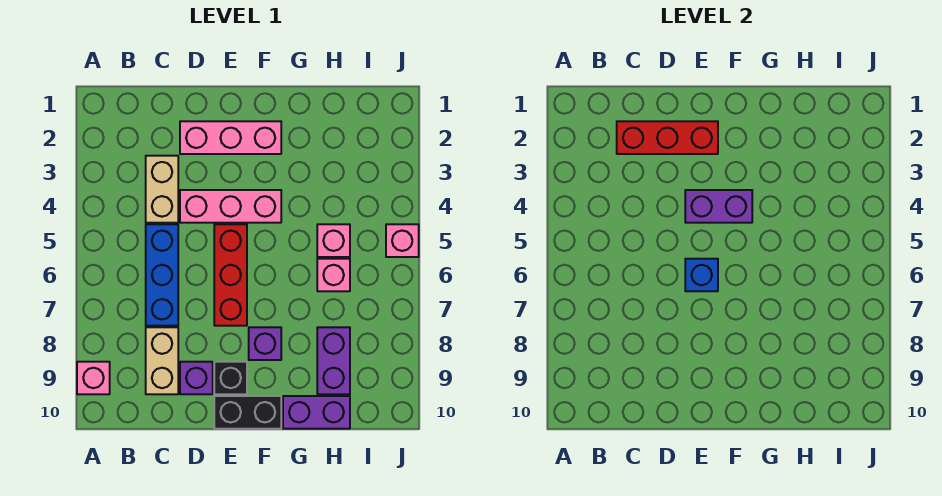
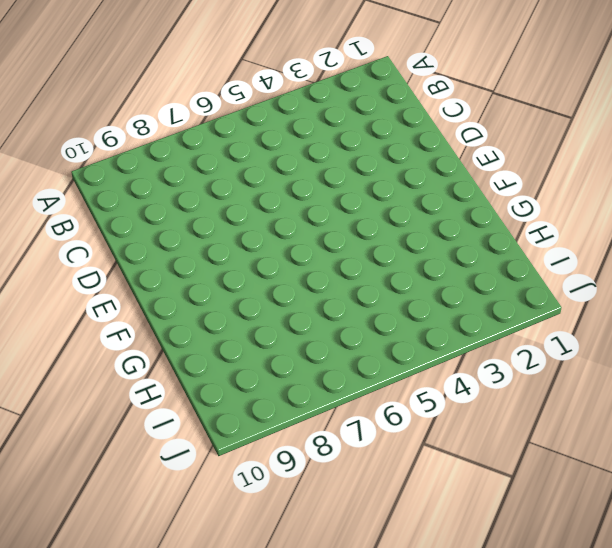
none -> pink brick A9 level 1
none -> tan brick C3:C4 level 1
none -> blue brick C5:C7 level 1

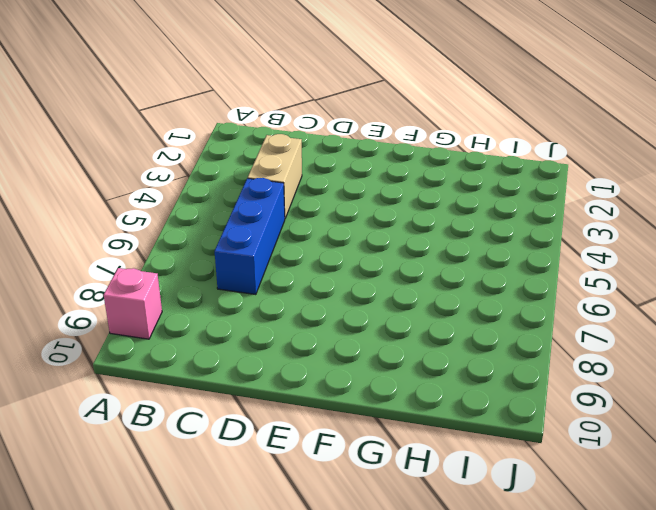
none -> tan brick C8:C9 level 1
none -> pink brick D2:F2 level 1
none -> pink brick D4:F4 level 1

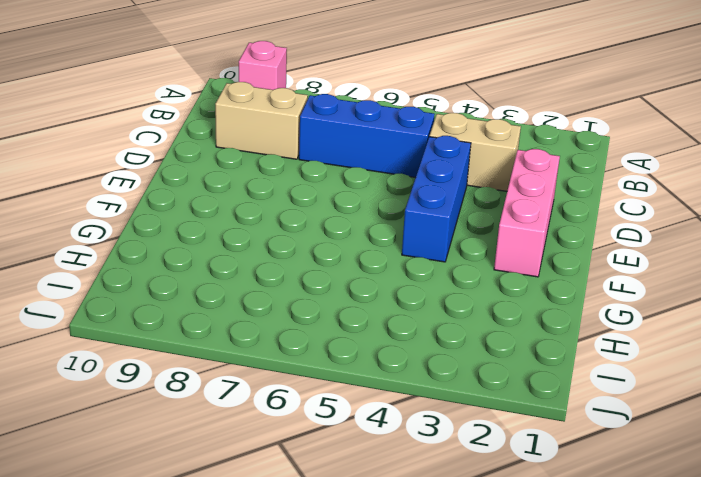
blue brick D4:F4 level 1 -> pink brick D4:F4 level 1
none -> purple brick D9 level 1
none -> red brick E5:E7 level 1
none -> black brick E9 level 1

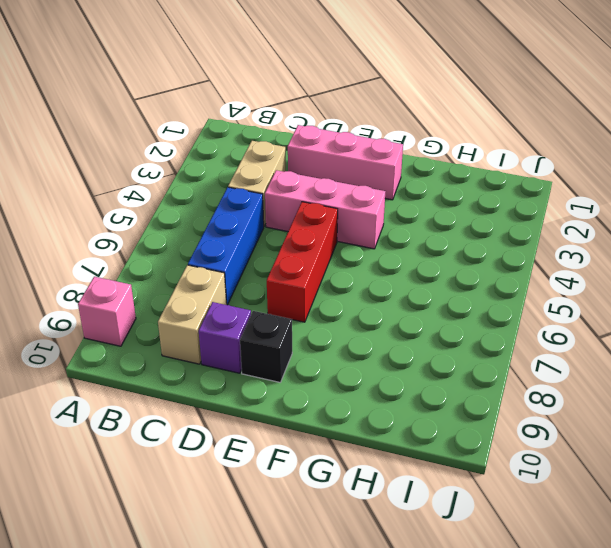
none -> black brick E10:F10 level 1
none -> purple brick F8 level 1
none -> purple brick G10:H10 level 1

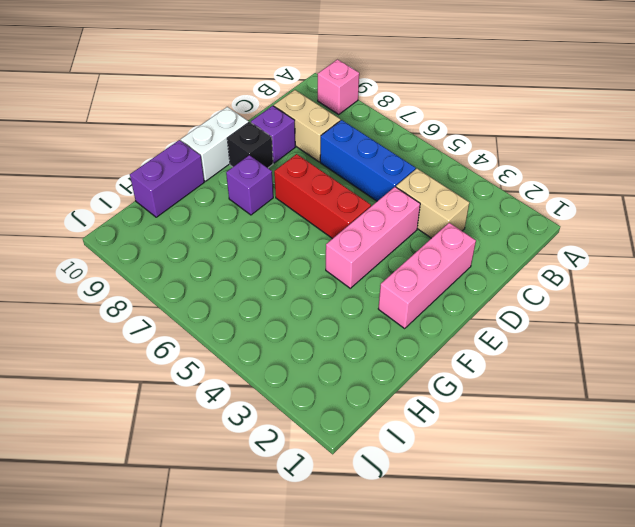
white brick E10:F10 level 1 -> black brick E10:F10 level 1
none -> pink brick H5 level 1
none -> pink brick H6 level 1
none -> purple brick H8:H9 level 1

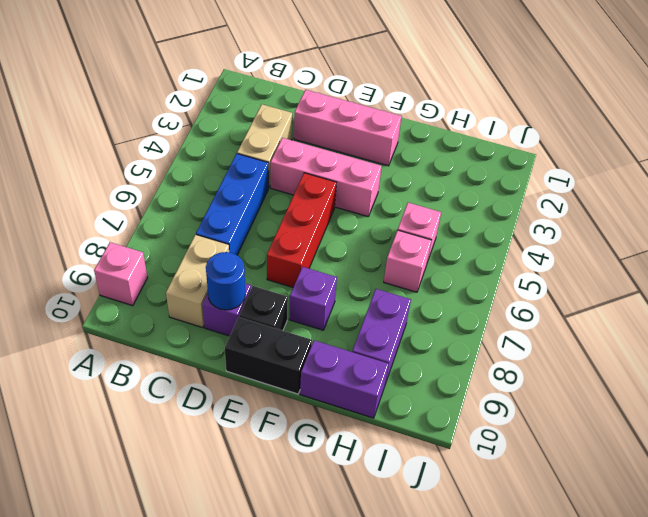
blue round brick D9 level 2 -> none
none -> pink brick J5 level 1
none -> red brick C2:E2 level 2
none -> purple brick E4:F4 level 2

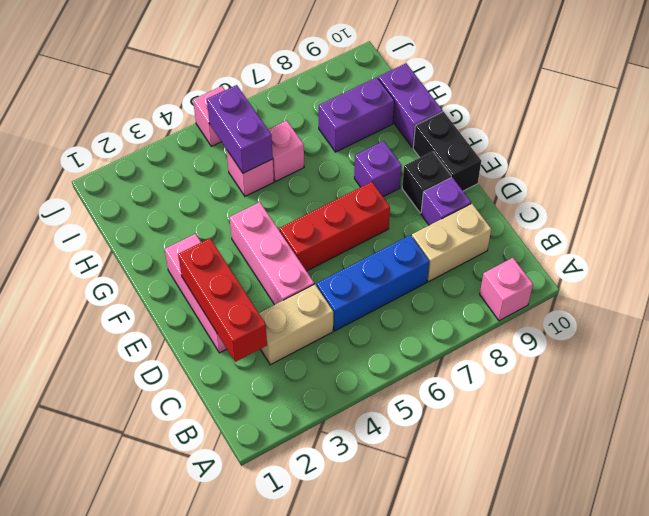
purple brick H5:I5 level 2 -> purple brick E4:F4 level 2
none -> blue brick E6 level 2

